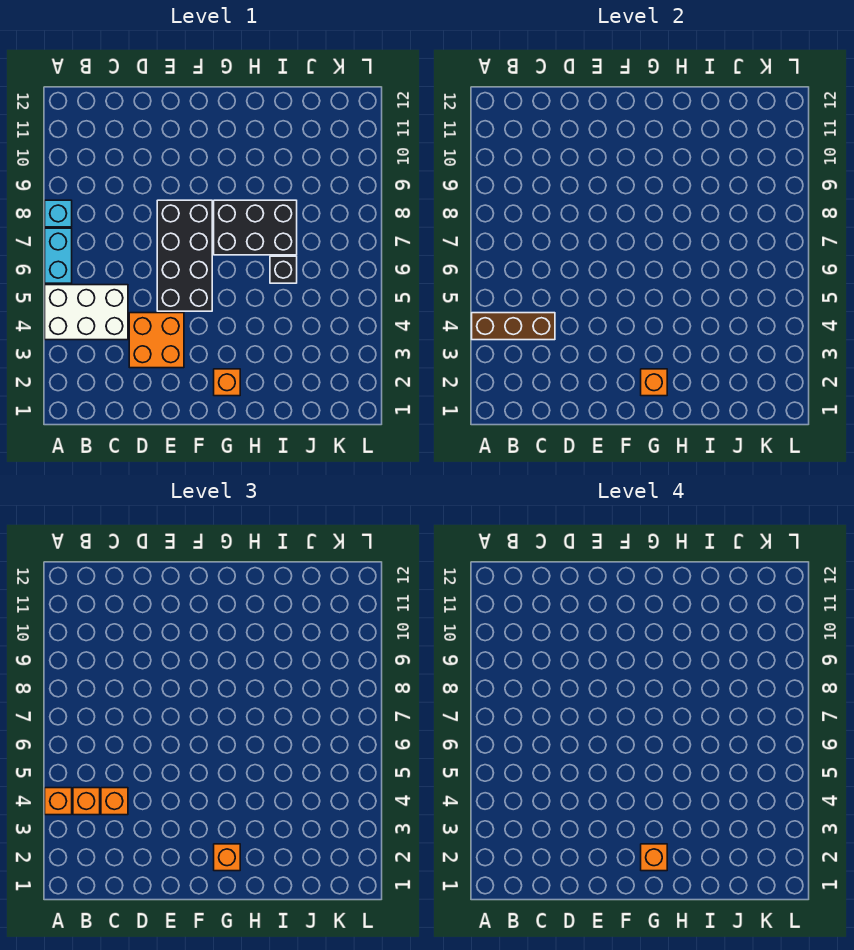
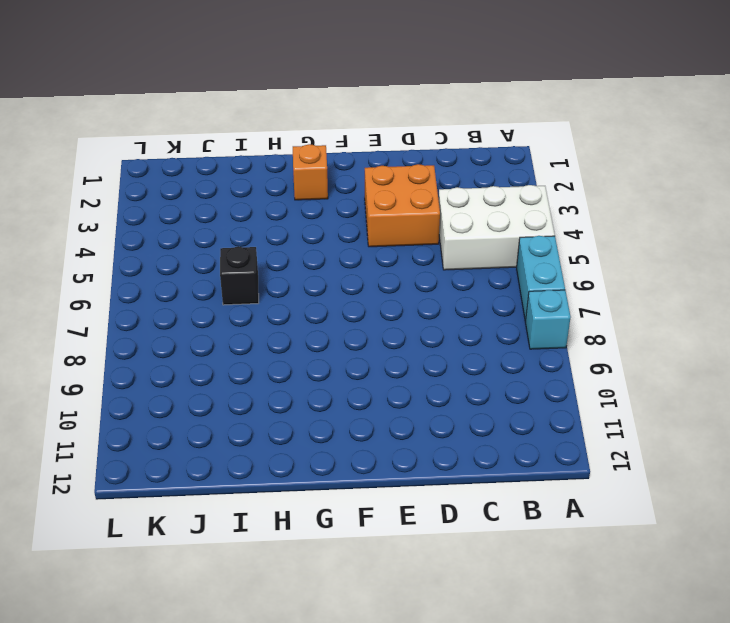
none -> black brick E5:F8 level 1
none -> black brick G7:I8 level 1
none -> brown brick A4:C4 level 2

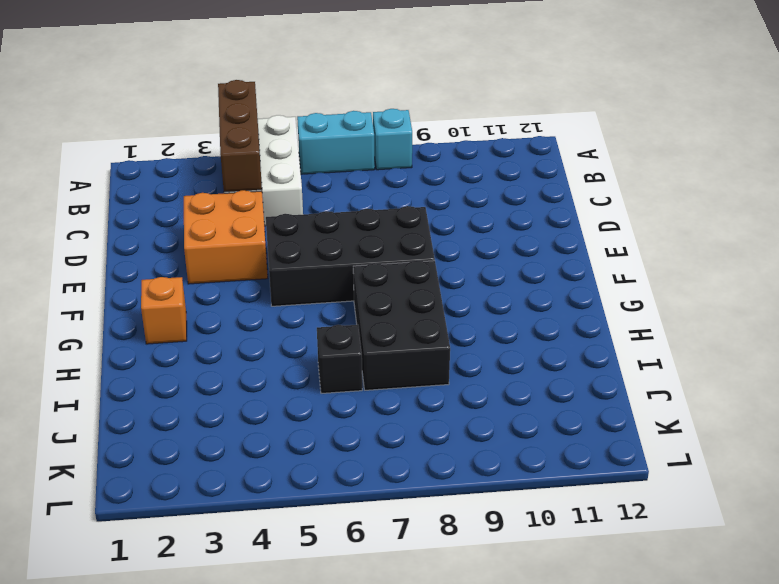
none -> orange brick G2 level 2
none -> orange brick A4 level 3
none -> orange brick B4 level 3

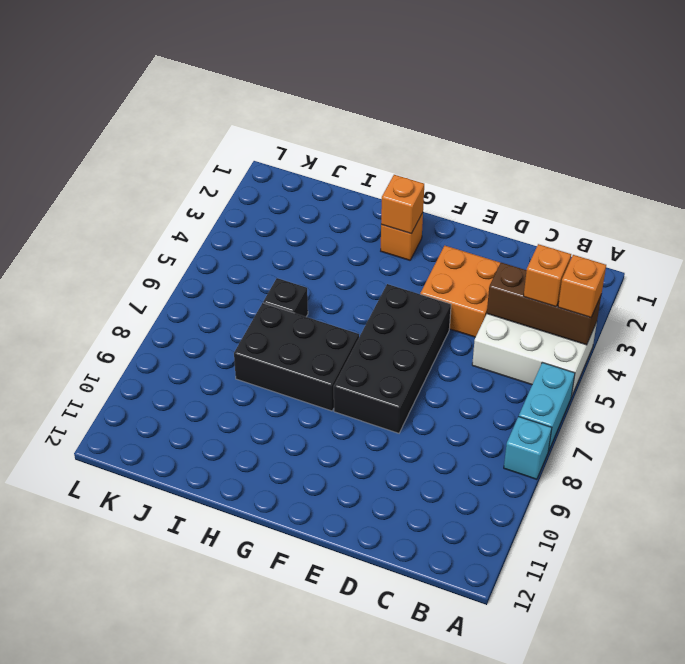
none -> orange brick C4 level 3
none -> orange brick G2 level 3
none -> orange brick G2 level 4

